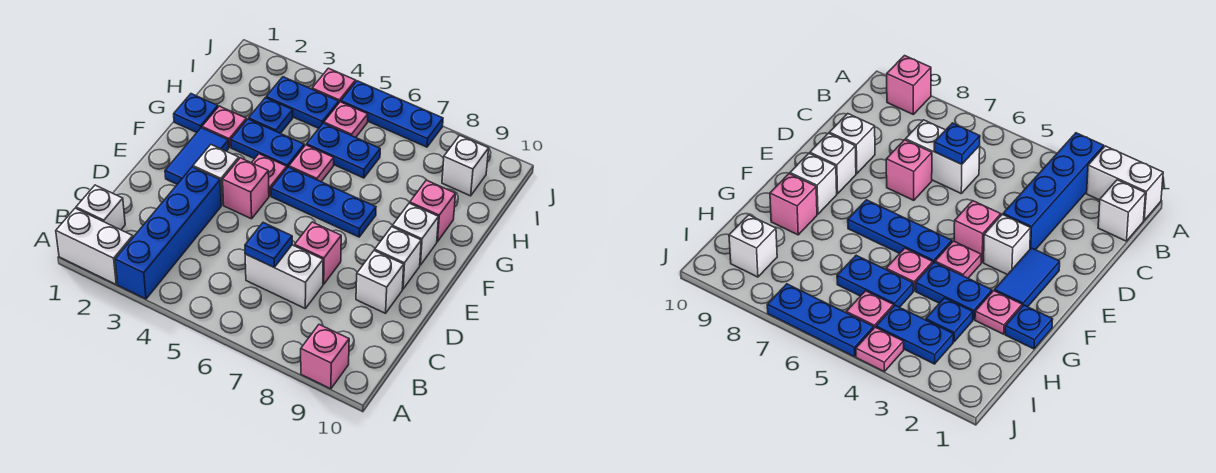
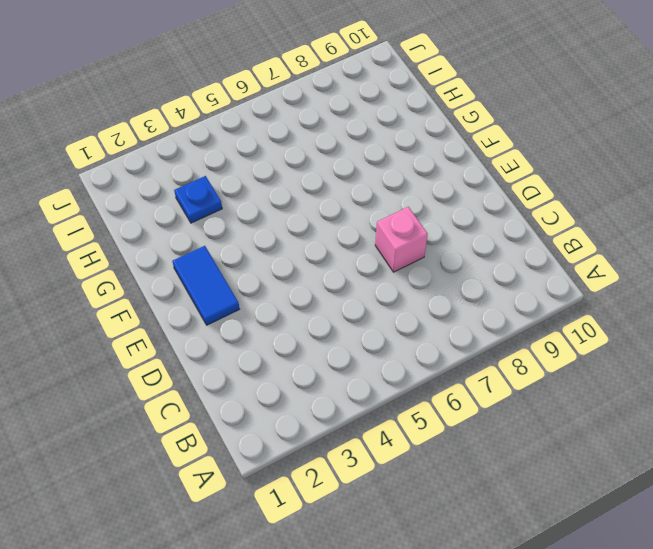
none -> white brick A1:A2 level 1
none -> blue brick A3:D3 level 1
none -> pink brick A9 level 1

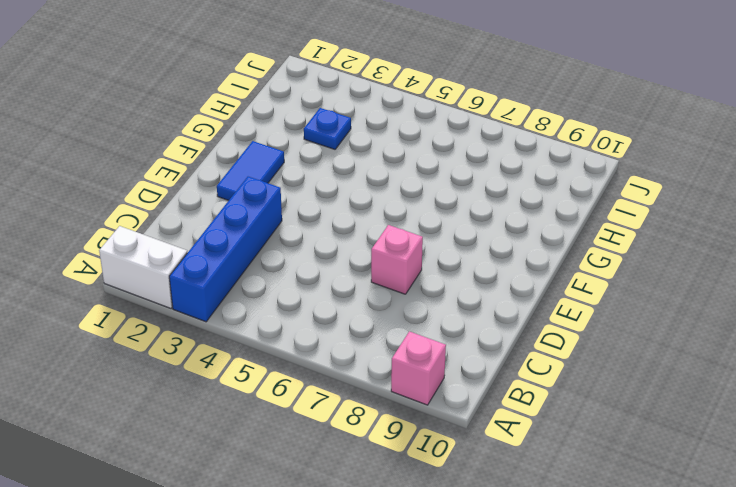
none -> white brick B1 level 1
none -> white brick C6:C7 level 1
none -> white brick D9 level 1

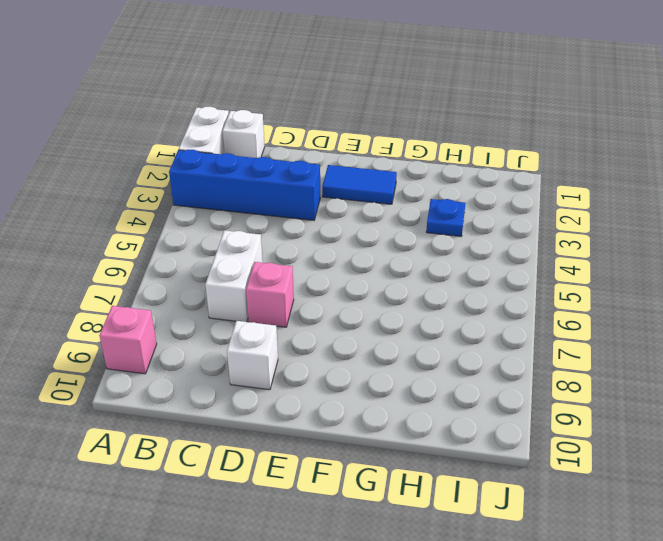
none -> white brick E3 level 1
none -> pink brick E4 level 1
none -> white brick E9 level 1

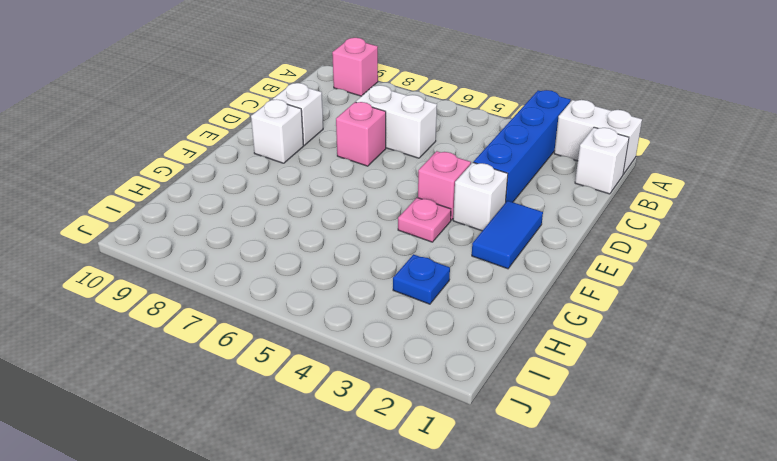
none -> blue plate F5:F7 level 1
none -> white brick F9 level 1
none -> blue plate G1 level 1

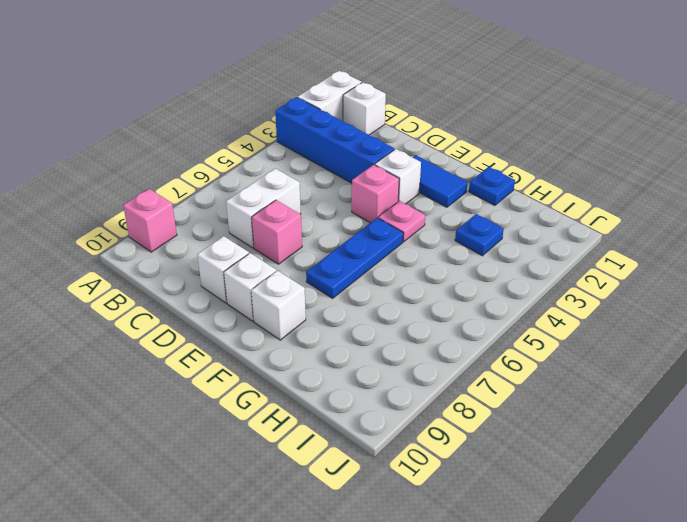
none -> pink plate G2 level 1
none -> blue plate G3:G4 level 1
none -> pink plate G5 level 1

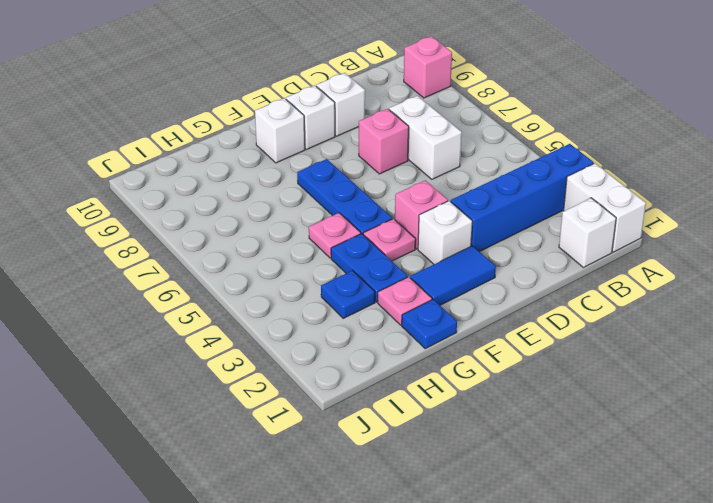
none -> pink brick G9 level 1
none -> blue plate H5:H6 level 1
none -> blue plate I3:I4 level 1

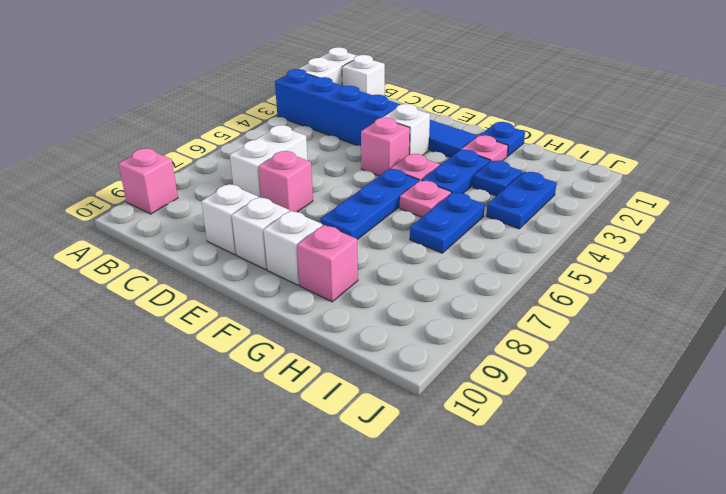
none -> pink plate I5 level 1
none -> white brick I9 level 1
none -> pink plate J4 level 1

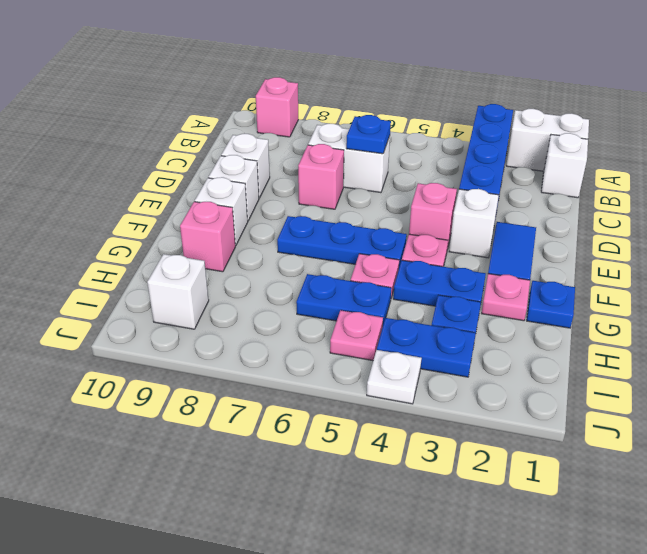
white plate J4 level 1 -> pink plate J4 level 1
none -> blue plate J5:J7 level 1

